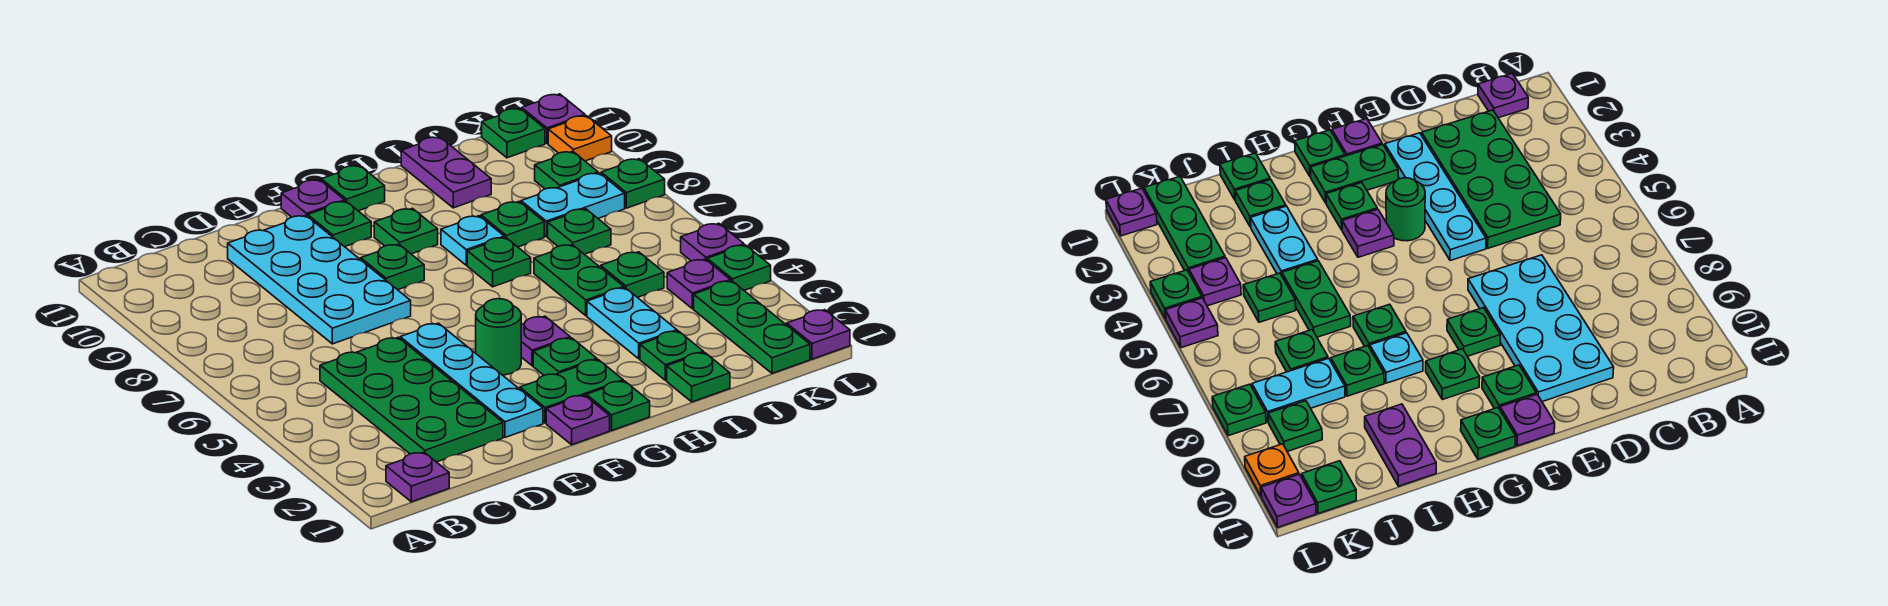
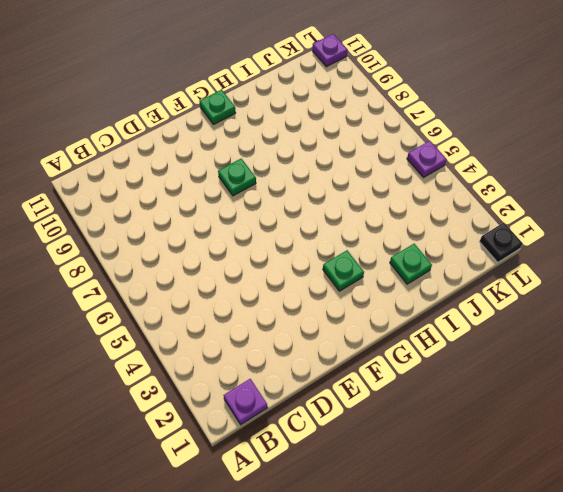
black plate L1 level 1 -> purple plate L1 level 1
none -> green plate C2:D5 level 1
none -> cyan plate D7:E10 level 1
none -> cyan plate E2:E5 level 1
none -> purple plate F1 level 1

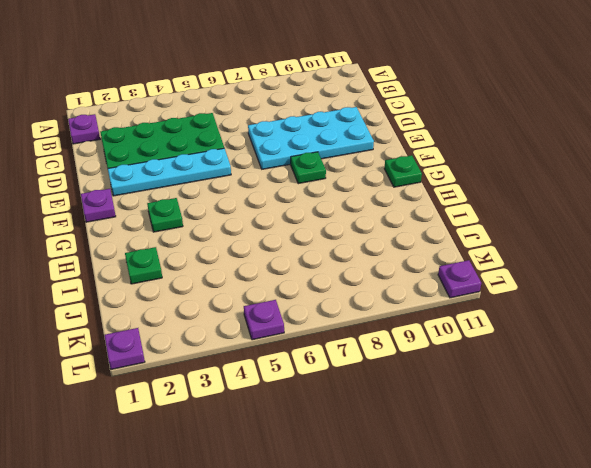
none -> green plate F2:G2 level 1
none -> green round brick F4 level 1
none -> green plate F10 level 1
none -> purple plate F11 level 1

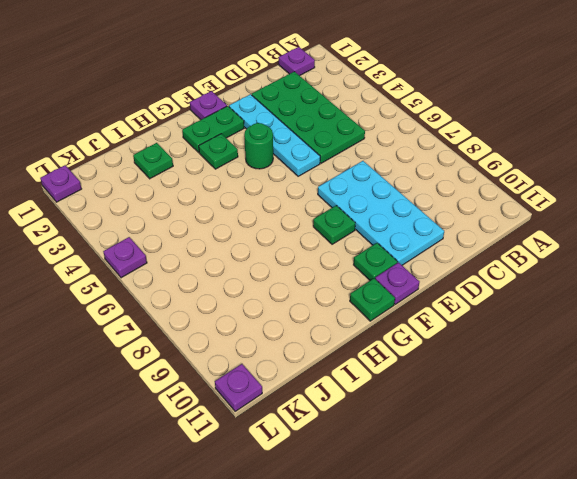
none -> green plate G1 level 1
none -> purple plate G4 level 1
none -> green plate G9 level 1
none -> green plate H7 level 1

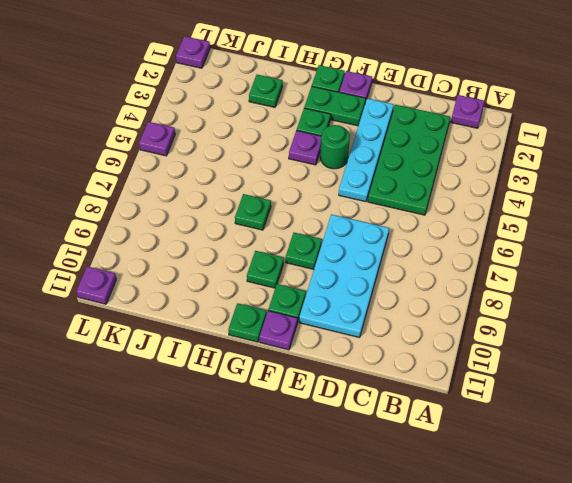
none -> cyan plate H8 level 1
none -> green plate I1 level 1
none -> cyan plate I3:I4 level 1
none -> green plate I5:I6 level 1

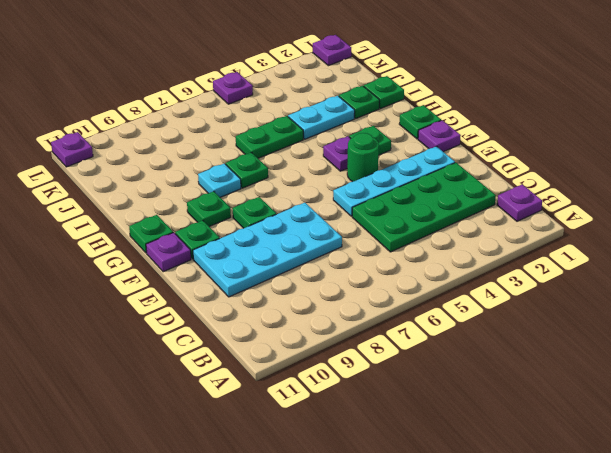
none -> green plate F2:G2 level 1
none -> green plate I8 level 1
none -> purple plate I10:I11 level 1
none -> green plate J5 level 1

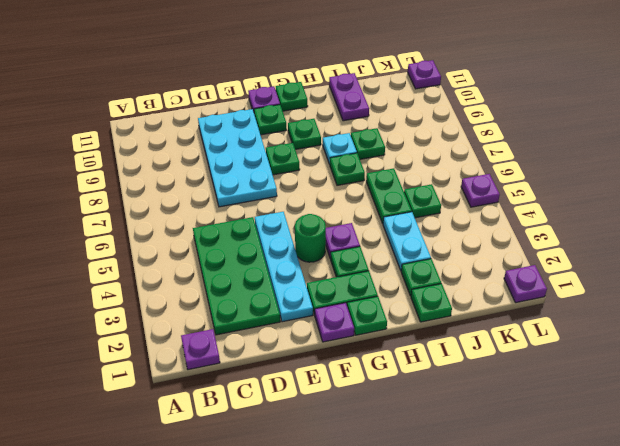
none -> green plate J7 level 1
none -> cyan plate J8:K8 level 1
none -> green plate K1:K3 level 1
none -> purple plate K4 level 1

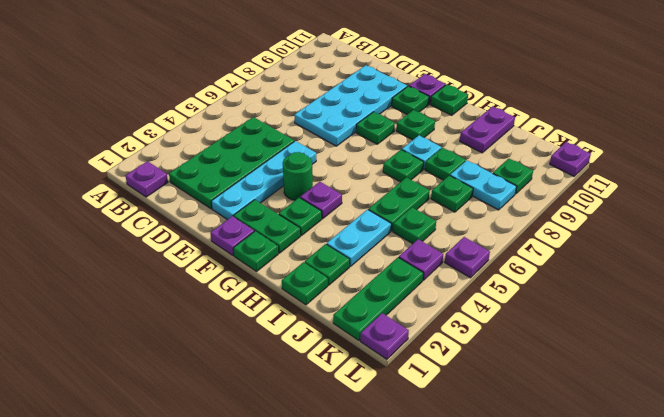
none -> green plate K11 level 1
none -> green plate L4 level 1
none -> green plate L8 level 1
none -> orange plate L10 level 1

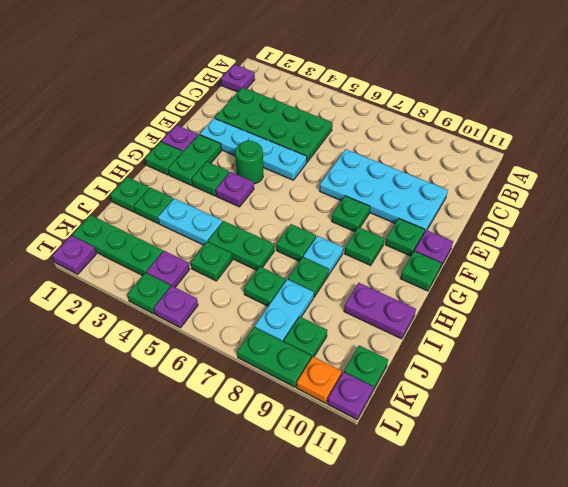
green plate L8:L9 level 1 -> green plate L8 level 1

